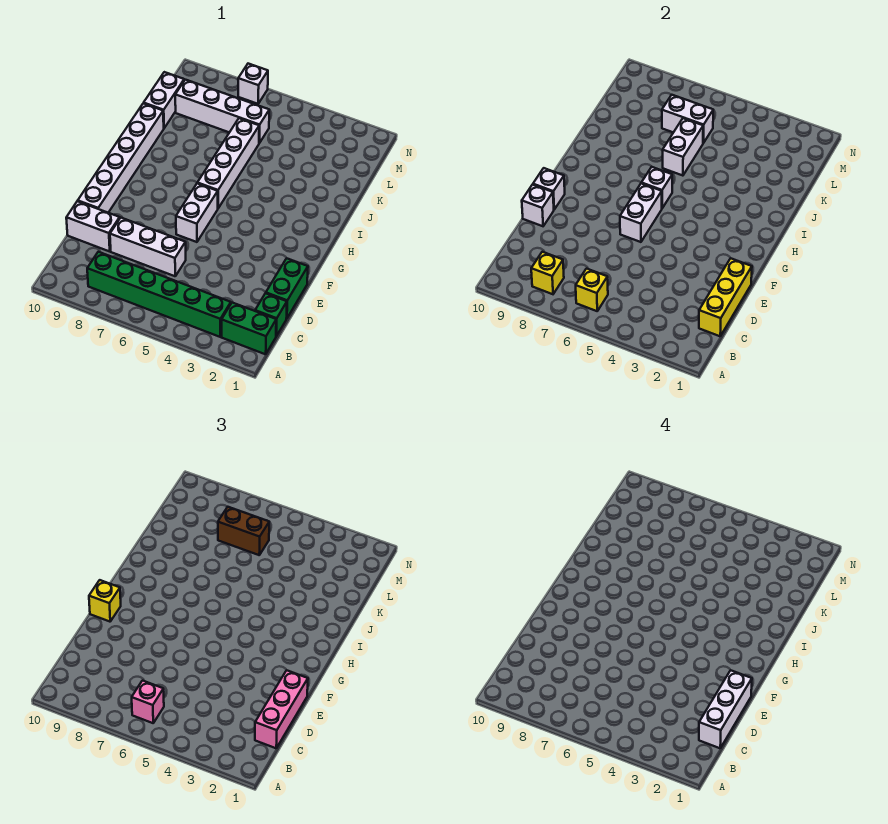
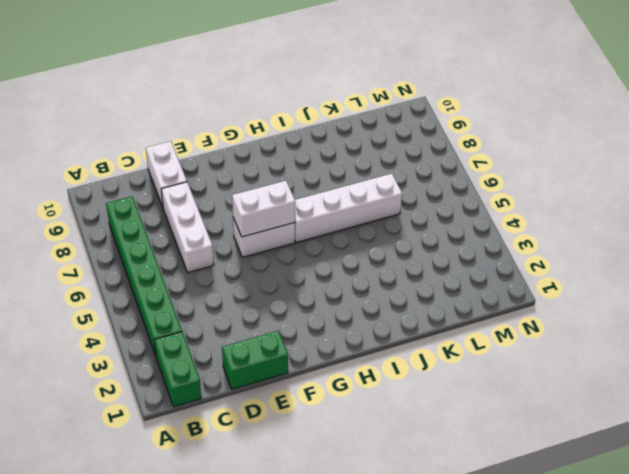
none -> green brick C1 level 1
none -> white brick E10:J10 level 1
none -> white brick K10:L10 level 1

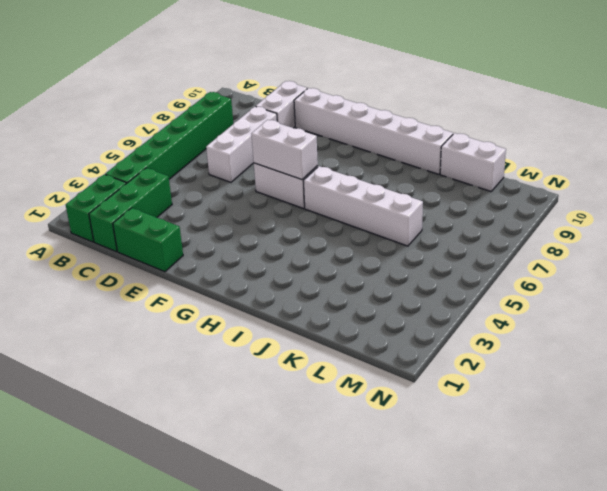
green brick C1:C3 level 1 -> green brick C1 level 1
none -> white brick L6:L9 level 1
none -> white brick N7 level 1
none -> yellow brick B6 level 2

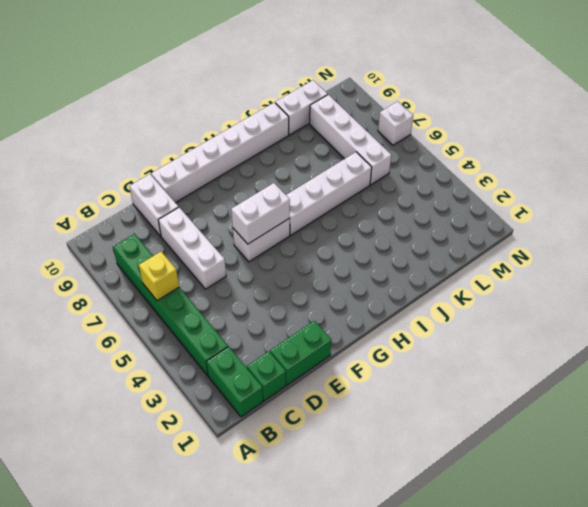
none -> yellow brick B8 level 2
none -> yellow brick C1:E1 level 2
none -> white brick E10 level 2

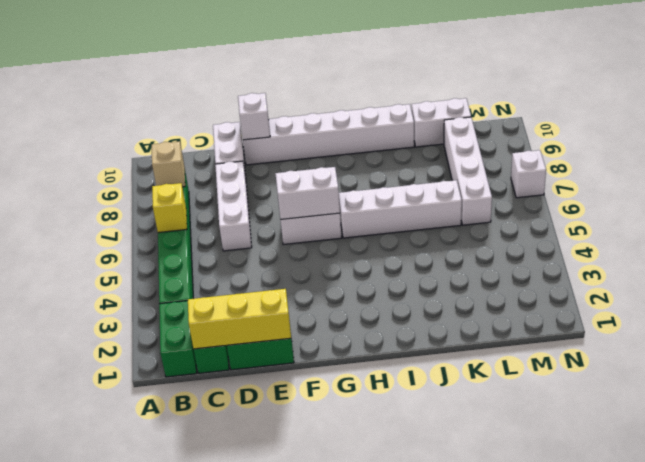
tan brick B8 level 2 -> yellow brick B8 level 2
none -> white brick F10 level 2
none -> white brick H6 level 2
none -> white brick J6:K6 level 2

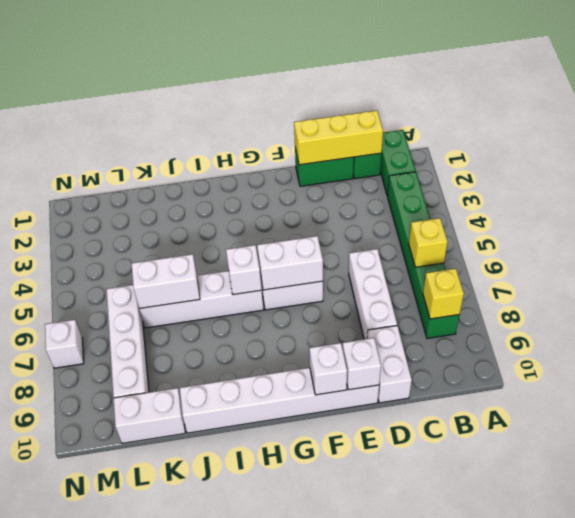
none -> white brick L6:L7 level 2
none -> pink brick B6 level 3
none -> pink brick C1:E1 level 3

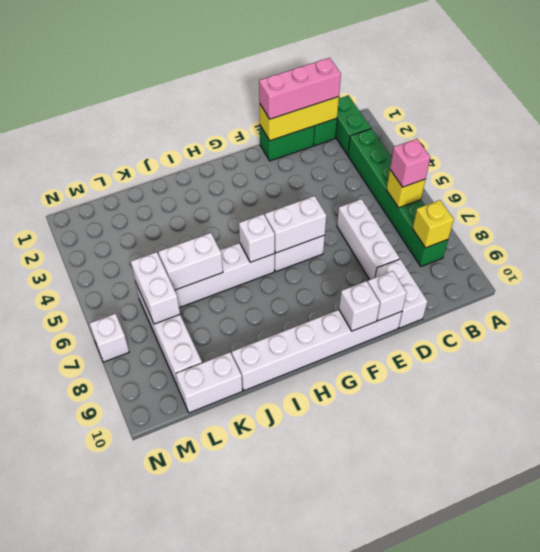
none -> yellow brick F10 level 3
none -> brown brick L6:L7 level 3
none -> white brick C1:E1 level 4

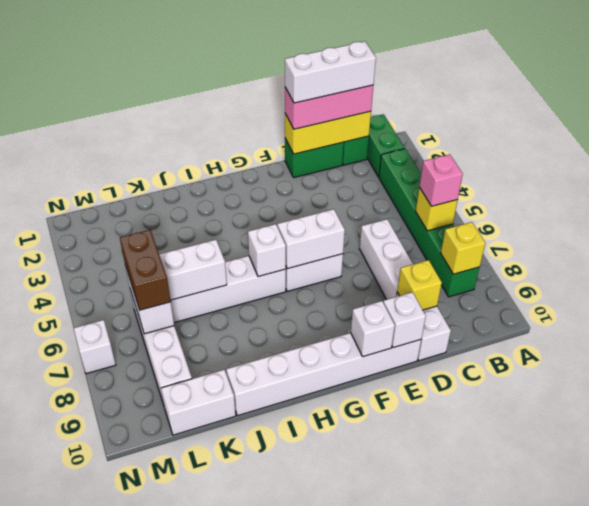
yellow brick D9 level 2 -> yellow brick F10 level 3

